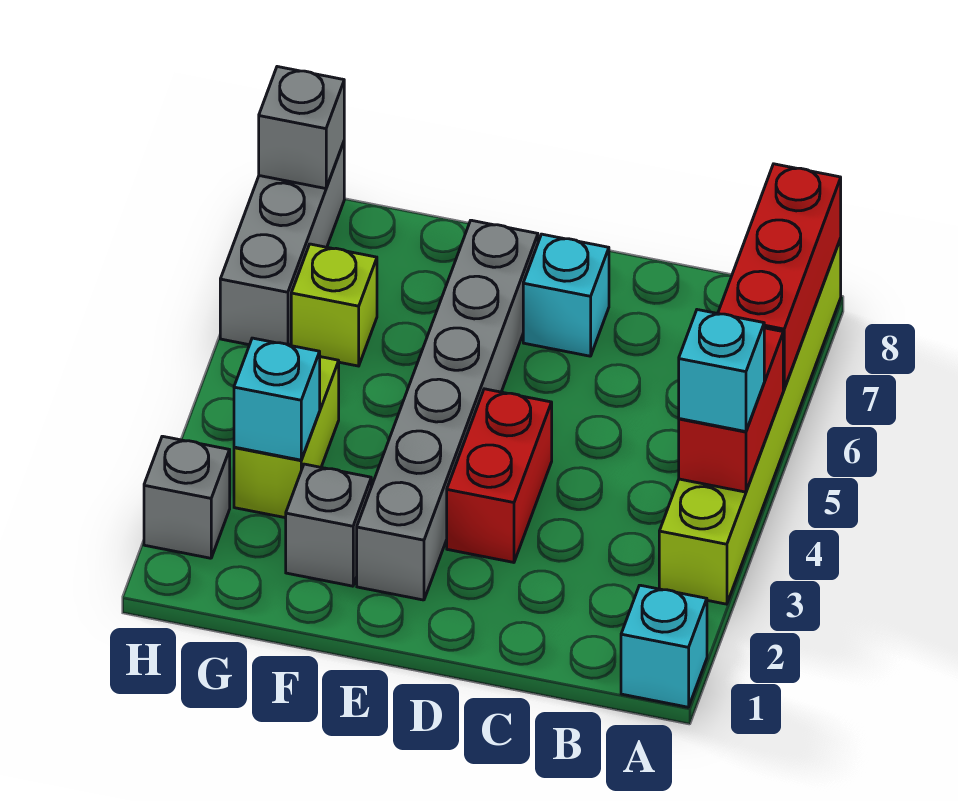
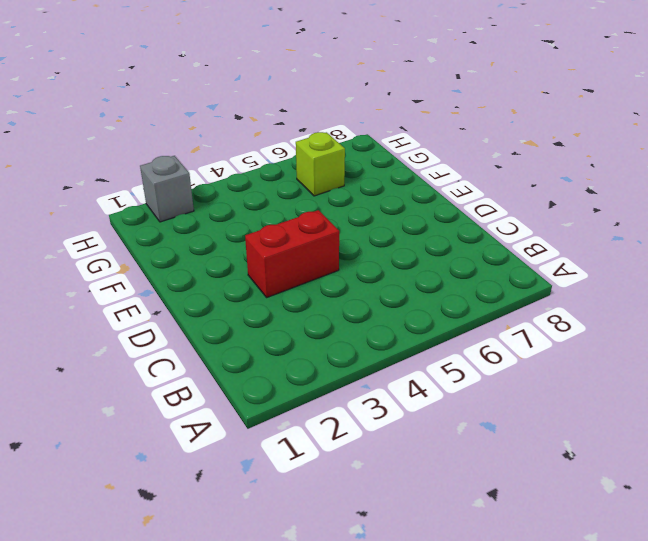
none -> cyan brick A1 level 1
none -> lime brick A3:A8 level 1
none -> cyan brick D7 level 1

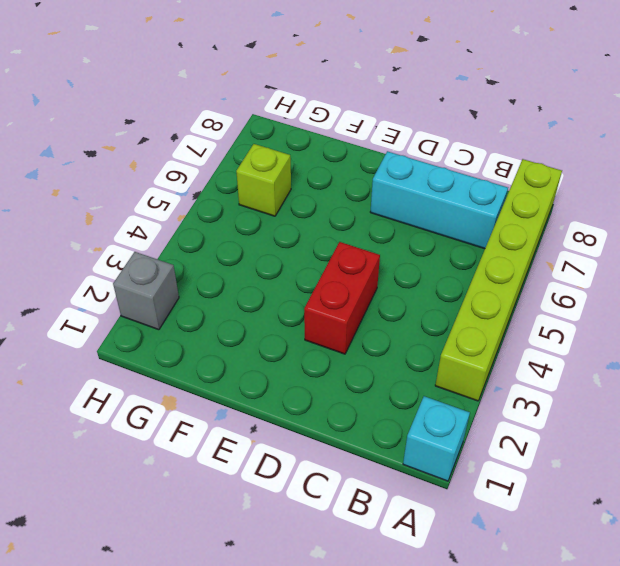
cyan brick B7:D7 level 1 -> cyan brick D7 level 1
none -> grey brick E2:E7 level 1
none -> grey brick F2 level 1
none -> lime brick G3:G4 level 1

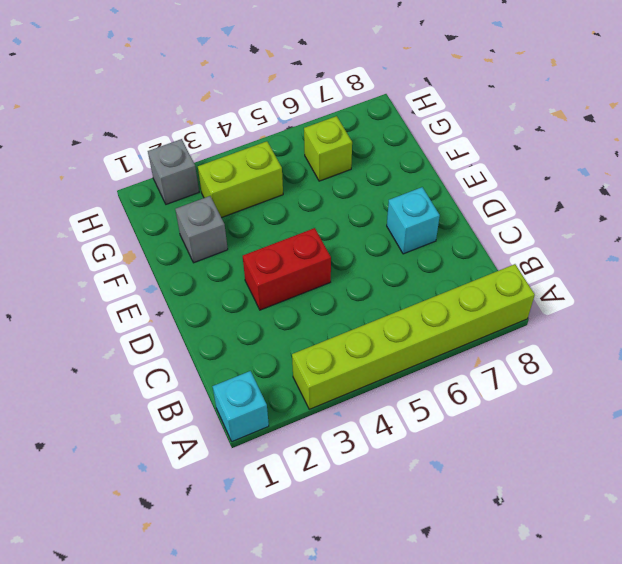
none -> grey brick E2:E7 level 1
none -> grey brick H6:H8 level 1
none -> red brick A4:A5 level 2

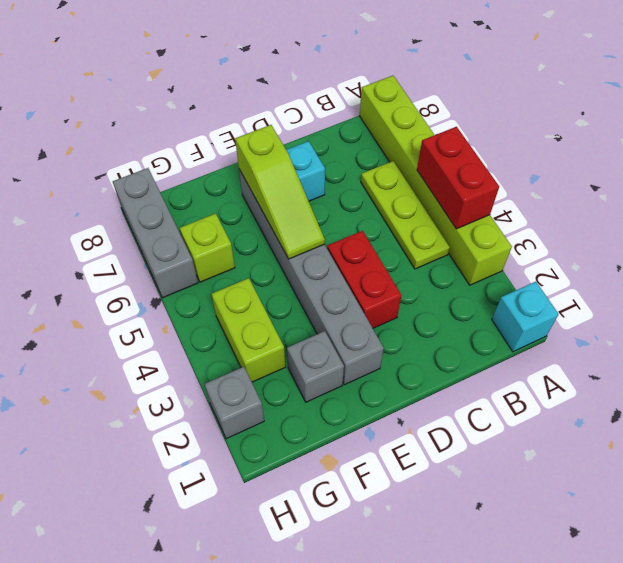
lime plate B4:B6 level 1 -> none
lime slope E5:E7 level 2 top 7 -> none
none -> red brick A6:A8 level 2
none -> cyan brick G3 level 2
none -> grey brick H8 level 2

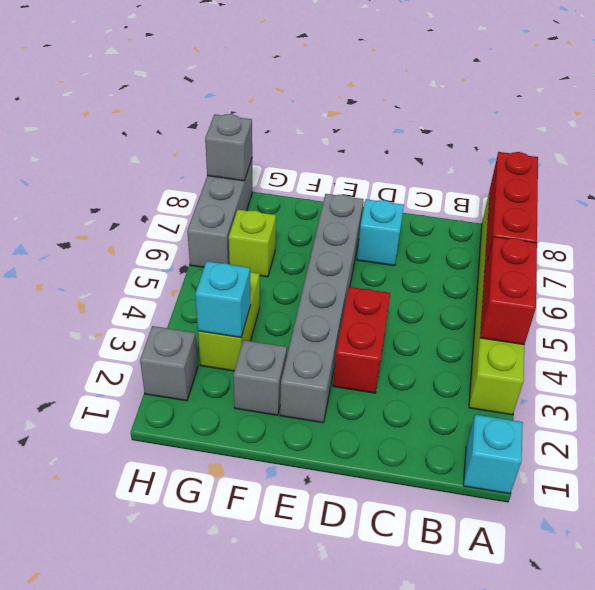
none -> cyan brick A4 level 3

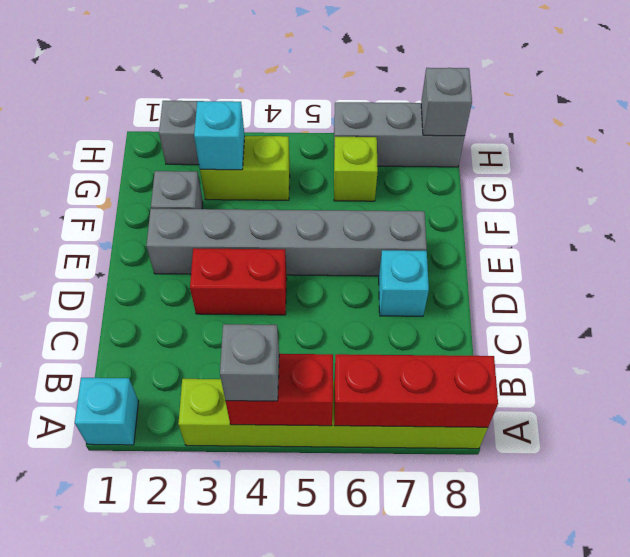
grey brick A4 level 3 -> cyan brick A4 level 3

